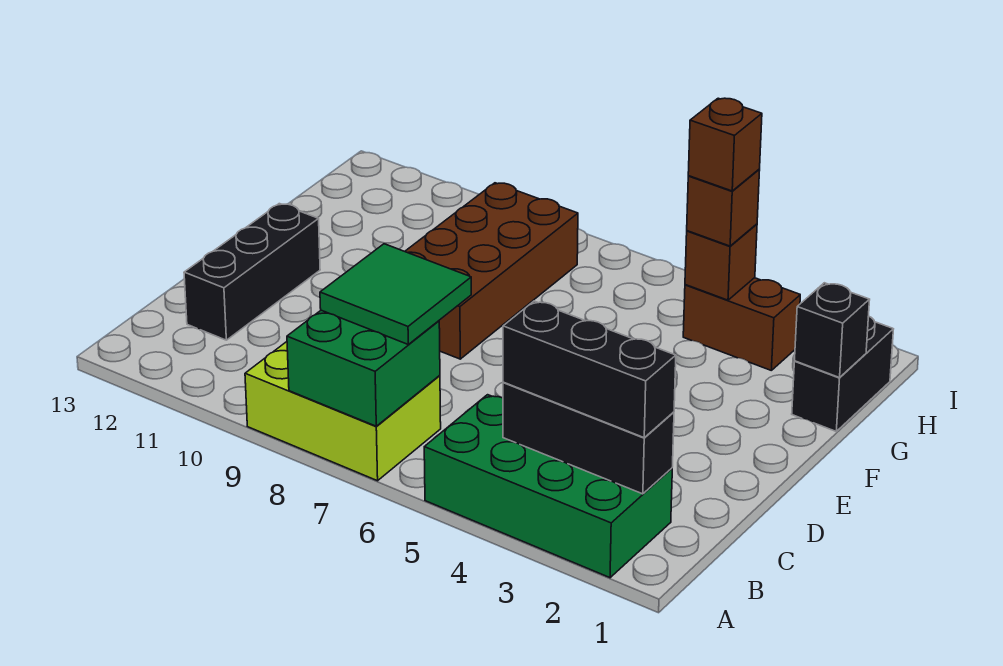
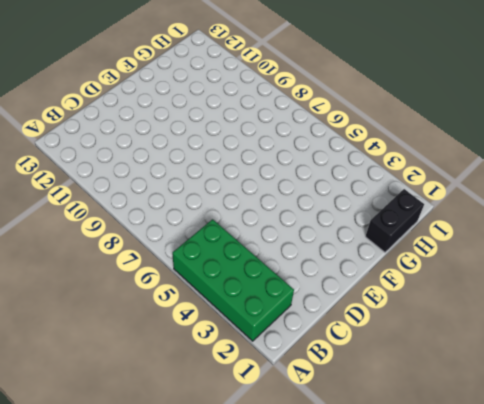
none -> lime brick A7:B9 level 1
none -> black brick C12:E12 level 1
none -> brown brick E8:H9 level 1

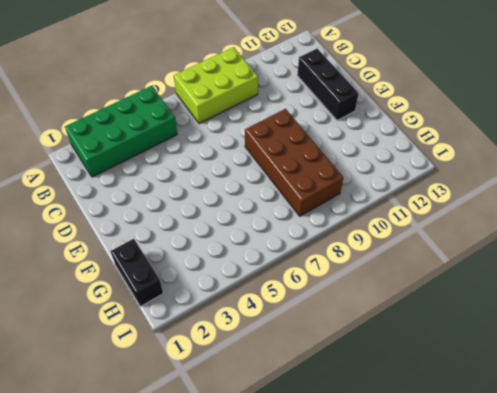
none -> brown brick H3:H4 level 1
none -> green brick A7:B8 level 2
none -> black brick B2:B4 level 2

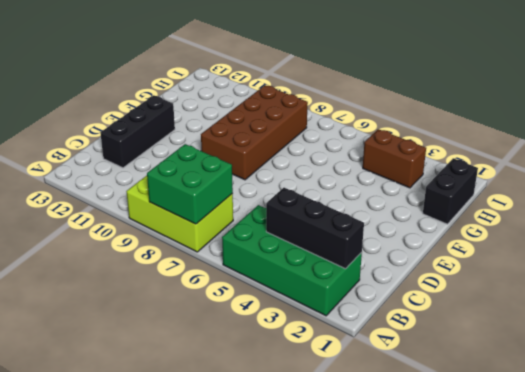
none -> black brick G1 level 2
none -> brown brick H4 level 2
none -> black brick B2:B4 level 3

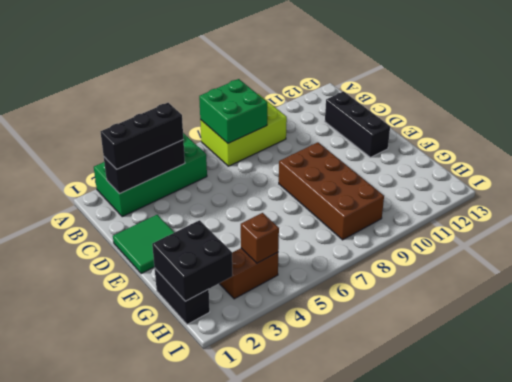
green tile D1:E2 level 1 -> green tile B7:C8 level 3
black brick G1:H2 level 2 -> black brick G1 level 2
none -> brown brick H4 level 3
none -> brown brick H4 level 4

